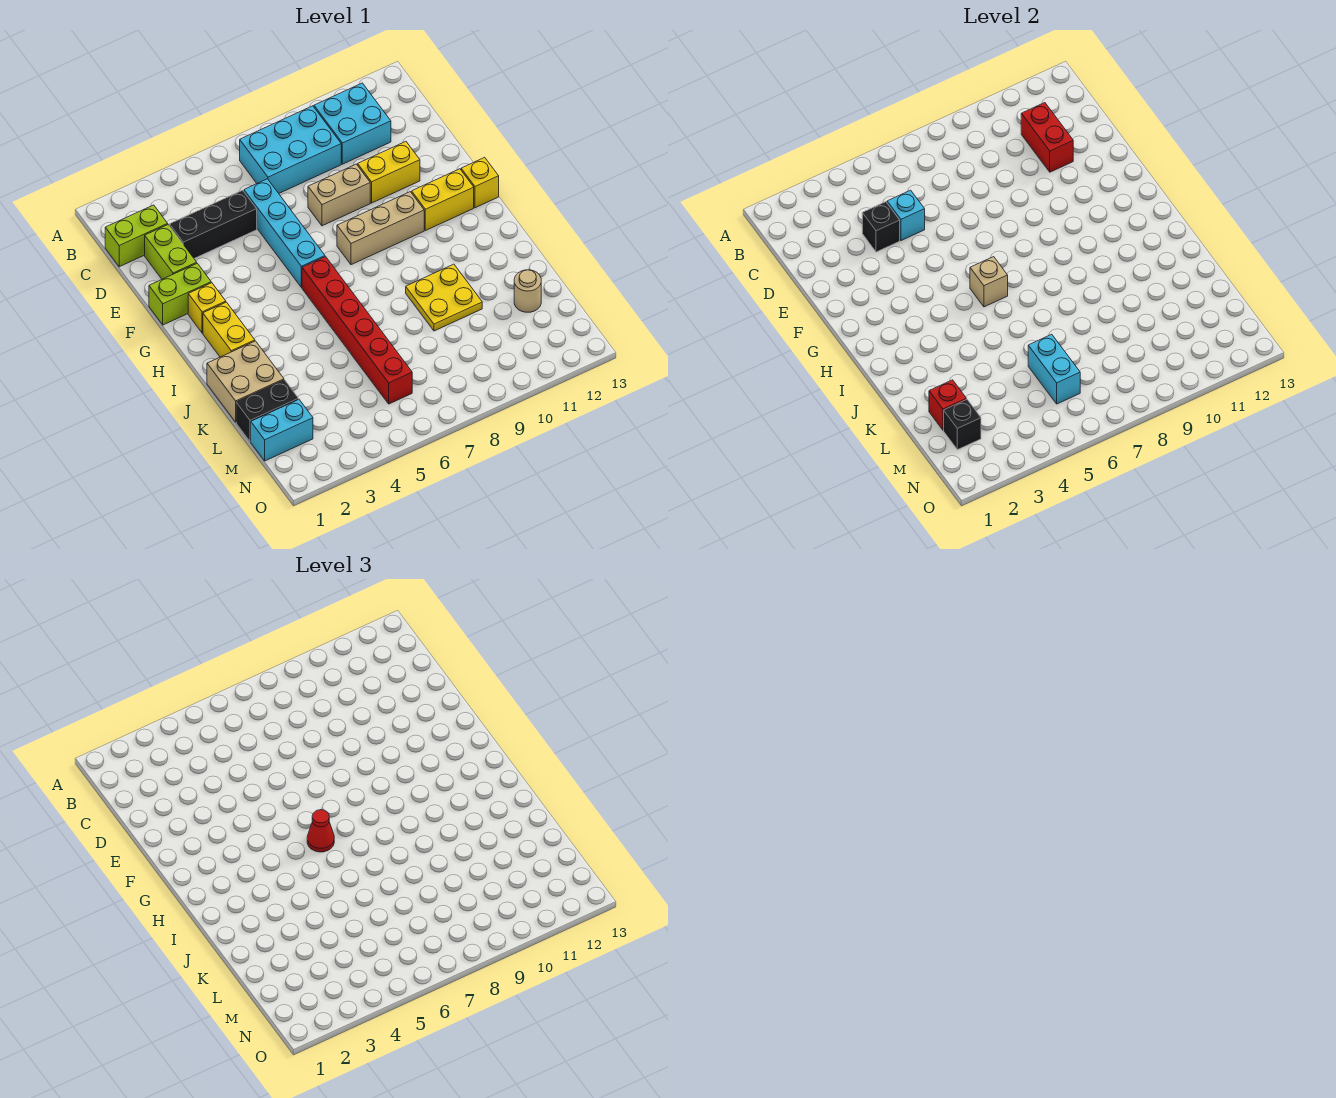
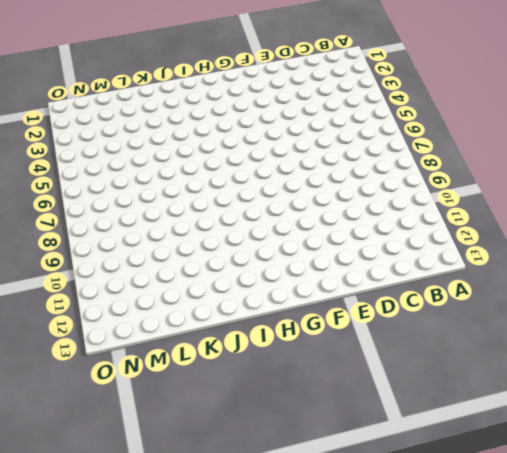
none -> cyan brick B7:C9 level 1
none -> cyan brick B10:C11 level 1
none -> lime brick C1:C2 level 1

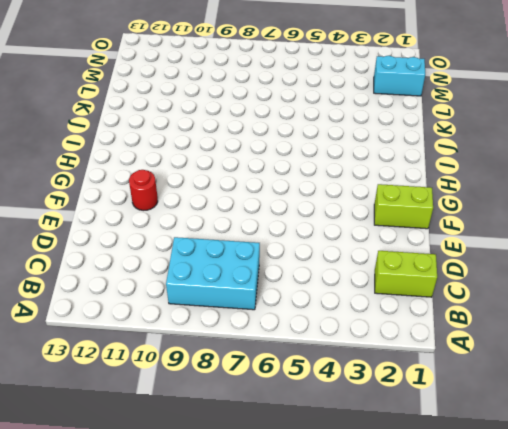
red round brick F11 level 1 -> none
none -> cyan brick B10:C11 level 1
none -> lime brick D2:E2 level 1
none -> black brick D3:D5 level 1

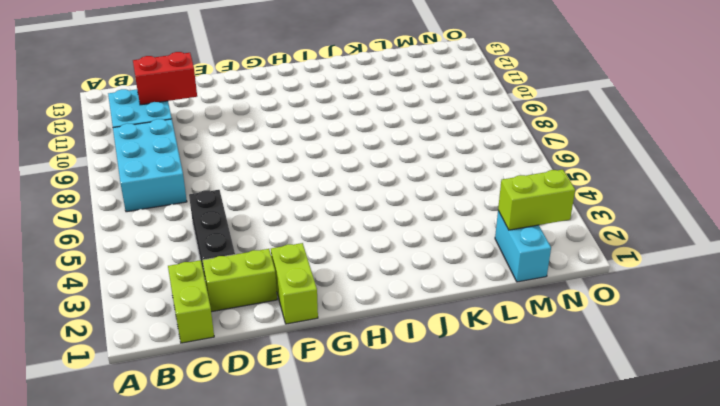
lime brick M2:N2 level 2 -> black brick M2 level 2
none -> cyan brick D6:G6 level 1
none -> tan brick E8:E9 level 1
none -> yellow brick E10:E11 level 1

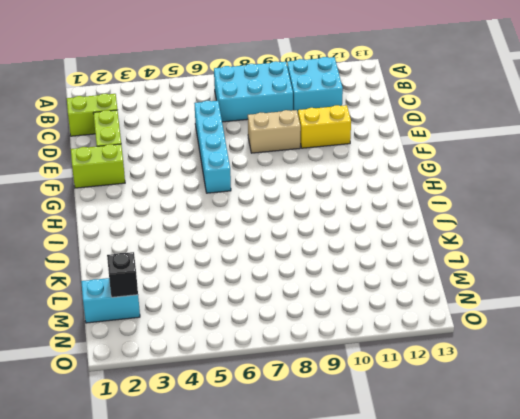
none -> black brick D3:D5 level 1
none -> yellow brick G2 level 1
none -> tan brick G8:G10 level 1

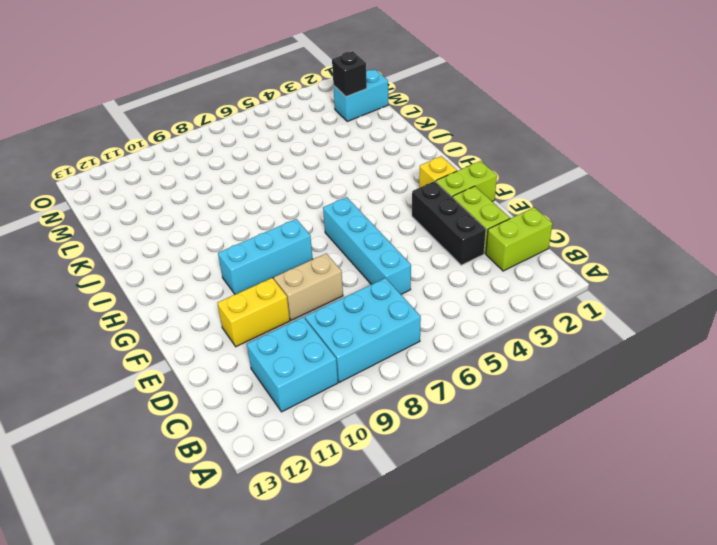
black brick D3:F3 level 1 -> black brick D3:D5 level 1
cyan brick G8:G10 level 1 -> tan brick G8:G10 level 1
none -> yellow brick G11:G12 level 1
none -> yellow brick G13 level 1
none -> yellow brick H2:I2 level 1

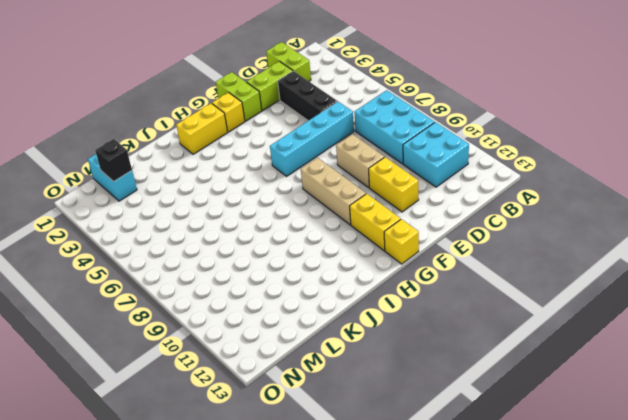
none -> red brick H6:M6 level 1
none -> tan brick J1:K2 level 1
none -> yellow plate J9:K10 level 1

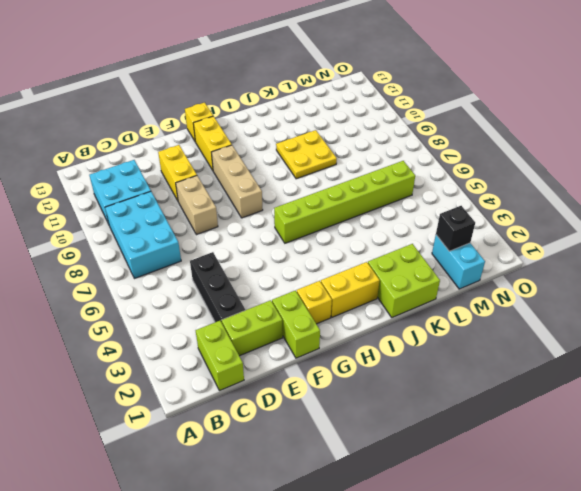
lime brick H6:M6 level 1 -> red brick H6:M6 level 1
lime brick J1:K2 level 1 -> tan brick J1:K2 level 1
none -> cyan brick D6:G6 level 1
none -> black brick L1:L2 level 1
none -> tan round brick L12 level 1

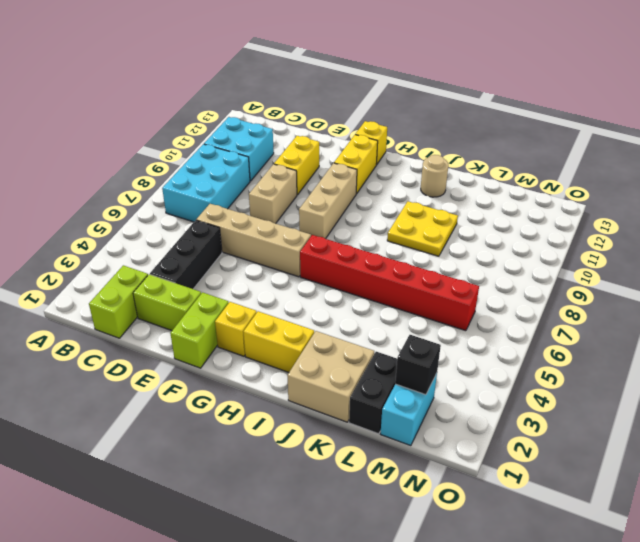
tan brick D6:G6 level 1 -> cyan brick D6:G6 level 1
tan round brick J12 level 1 -> tan round brick L12 level 1
none -> red brick C11:D11 level 2
none -> black brick D4 level 2
none -> cyan brick D5 level 2

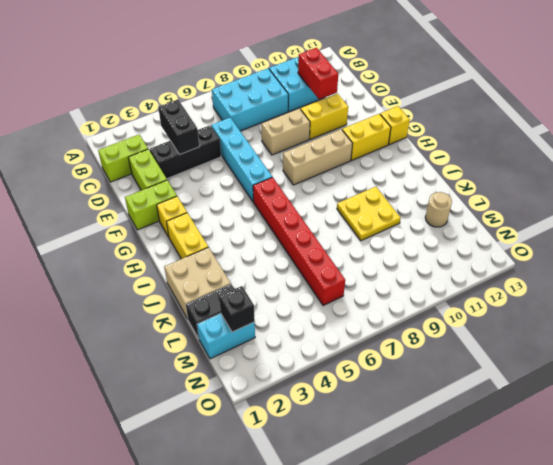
black brick C4:D4 level 2 -> black brick D4 level 2
none -> cyan brick D5 level 2
none -> tan brick H6 level 2
none -> red brick L2 level 2

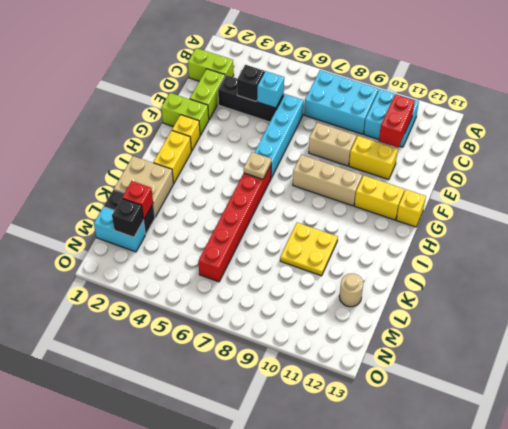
tan plate H6 level 2 -> tan brick H6 level 2
none -> cyan brick L6:M6 level 2
none -> red cone H6 level 3

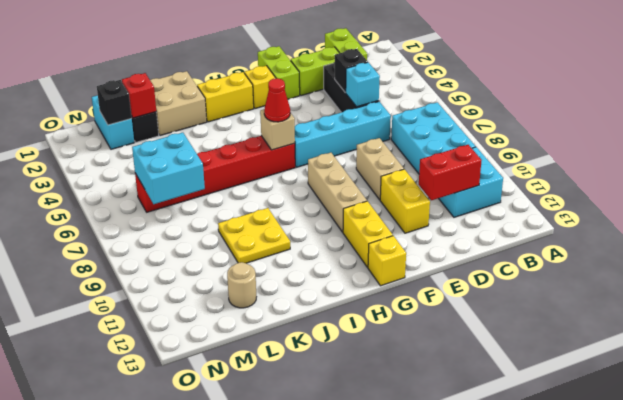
cyan brick L6:M7 level 2 -> cyan brick L6:M6 level 2

